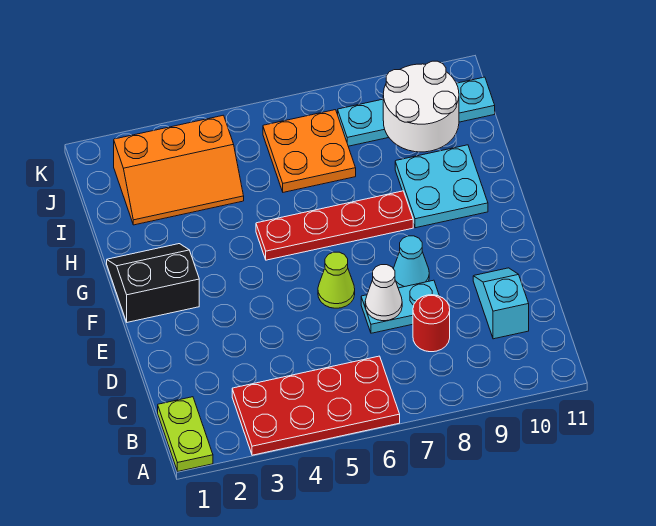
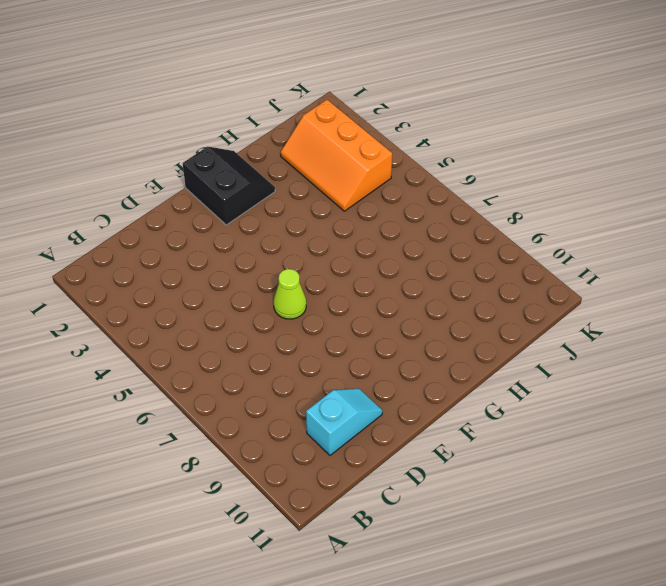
none -> lime plate A1:B1 level 1
none -> red plate A3:B6 level 1
none -> red round brick C8 level 1

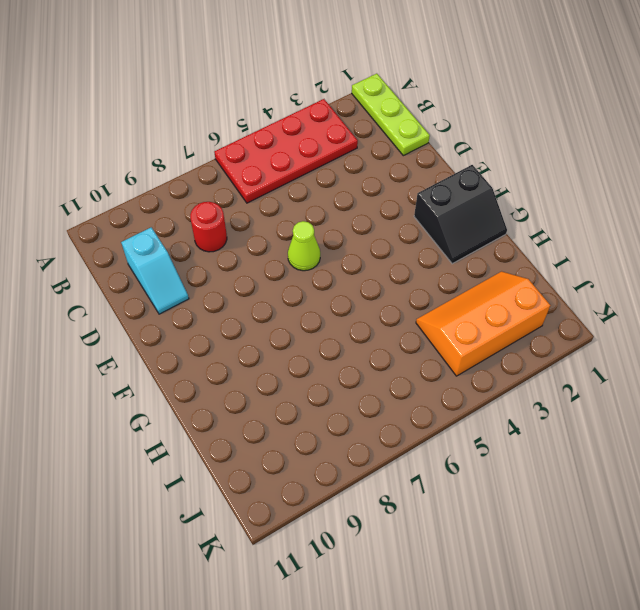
lime plate A1:C1 level 1 -> lime plate A1:B1 level 1
none -> cyan plate D7:D8 level 1
none -> cyan cone E8 level 1
none -> red plate G5:G8 level 1

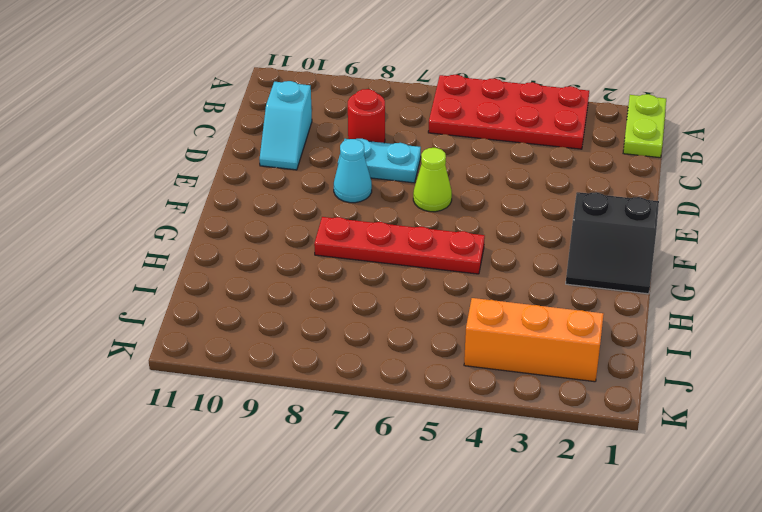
none -> cyan plate G9:H10 level 1
none -> orange plate I6:J7 level 1
none -> cyan plate J8:J11 level 1

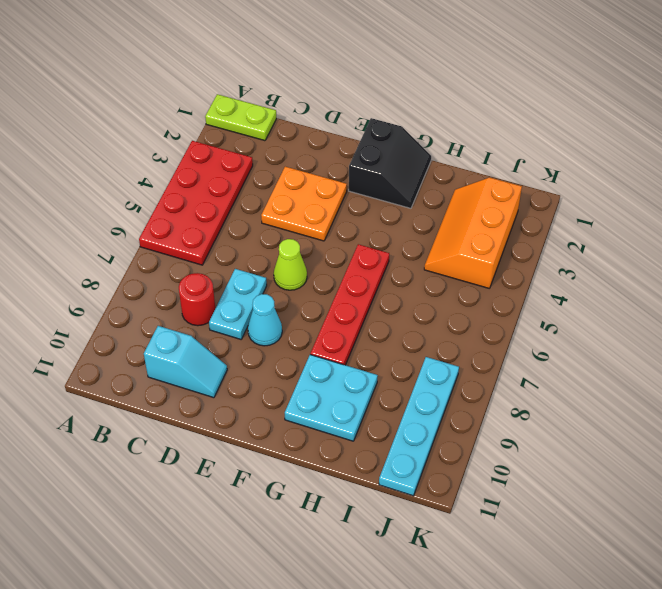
orange plate D3:E4 level 1 -> orange plate I6:J7 level 1
none -> white cone D7 level 2
none -> white round brick I9:J10 level 2

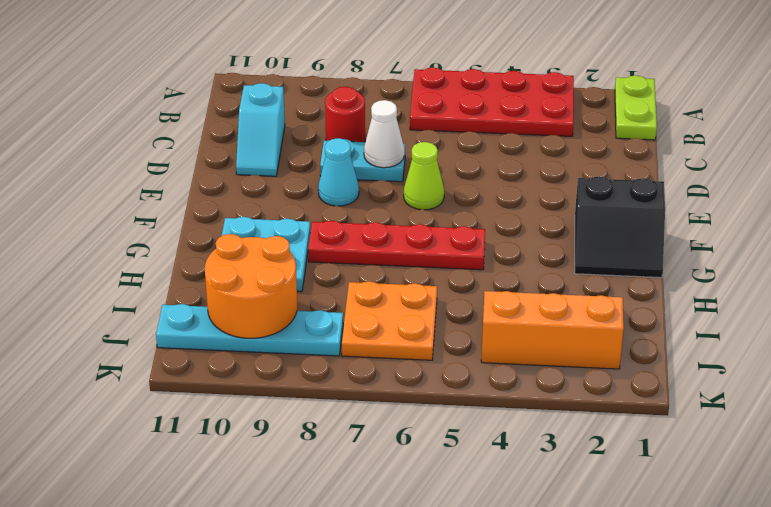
orange round brick I9:J10 level 2 -> white round brick I9:J10 level 2

